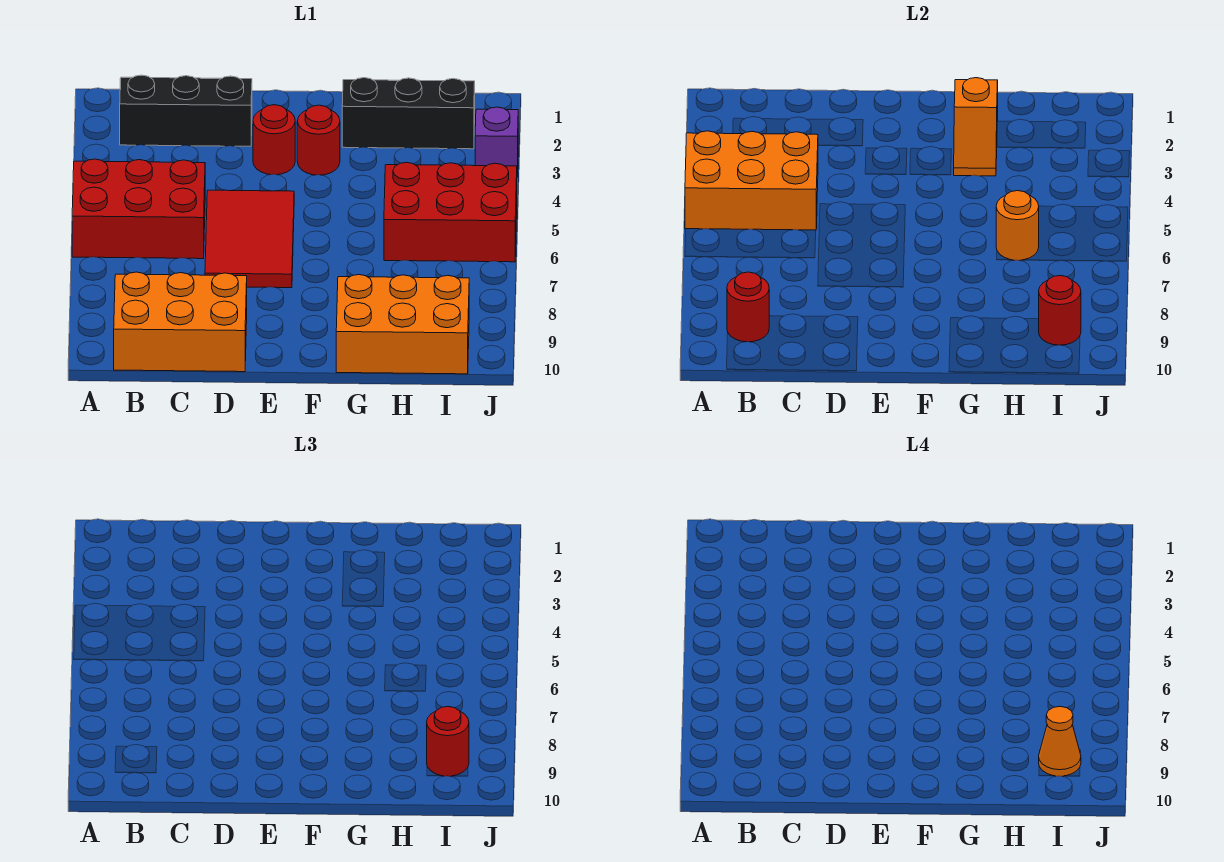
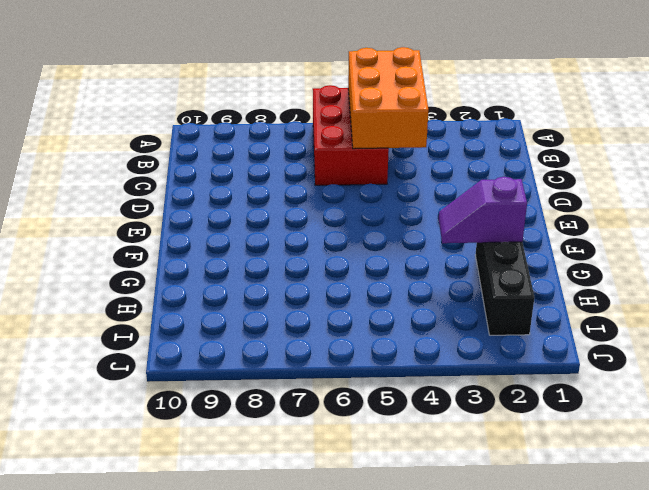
purple slope G2:G3 level 2 top 2 -> orange slope G2:G3 level 2 top 2
none -> black brick B2:D2 level 1
none -> orange brick B9:D10 level 1
none -> red tile D5:E7 level 1

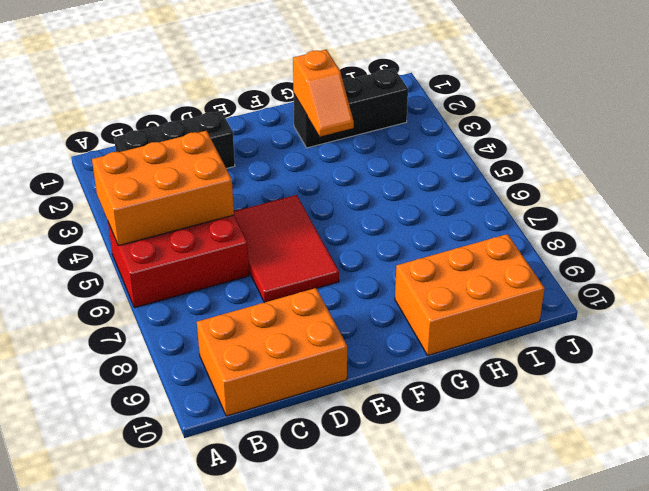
none -> red round brick E3 level 1
none -> red round brick F3 level 1
none -> red brick H5:J6 level 1

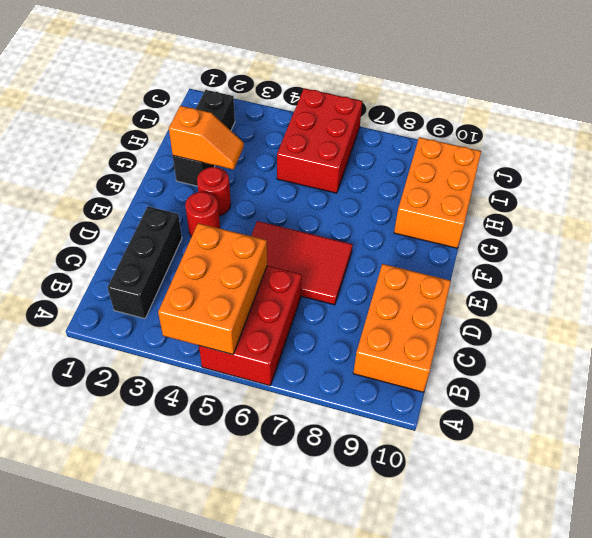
none -> purple brick J3 level 1
none -> red round brick B9 level 2
none -> orange round brick H6 level 2

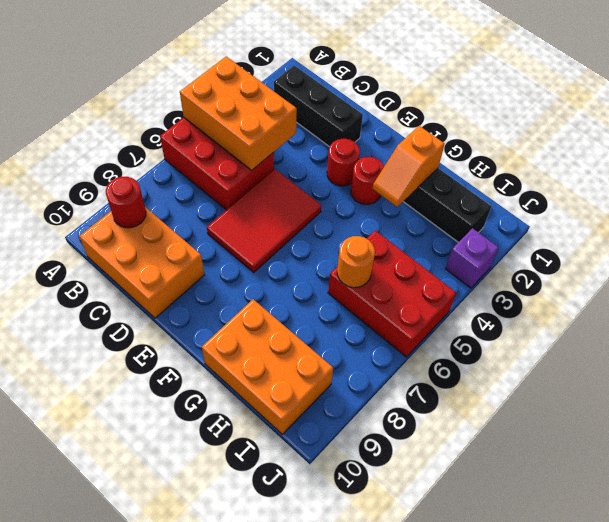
none -> red round brick I9 level 2
none -> red round brick I9 level 3
none -> orange cone I9 level 4

